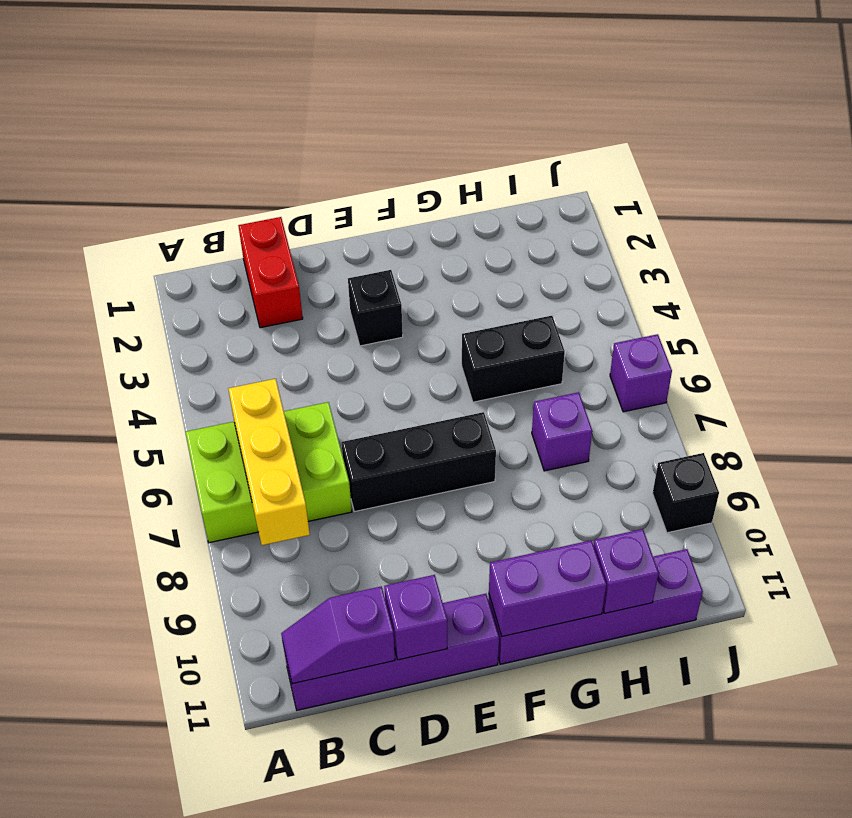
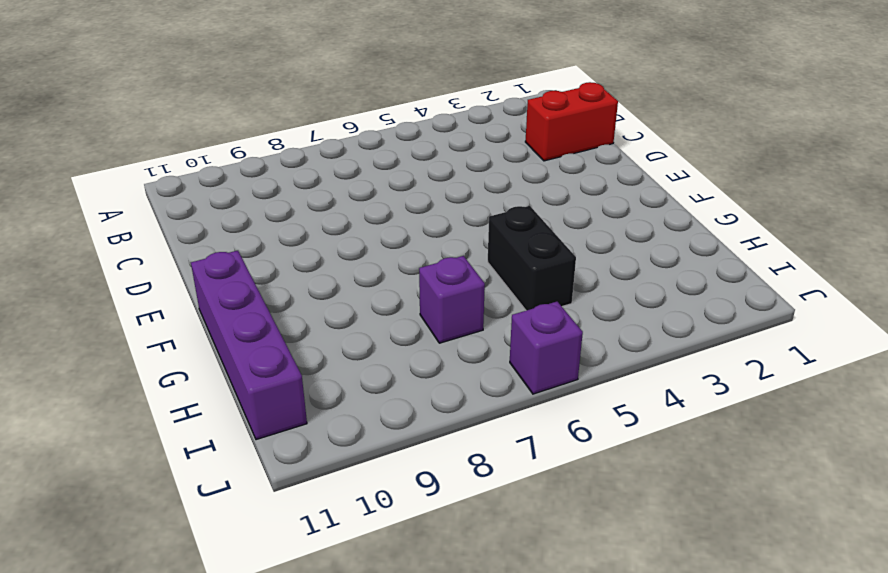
none -> lime brick A6:C7 level 1
none -> purple brick B11:E11 level 1
none -> black brick D7:F7 level 1

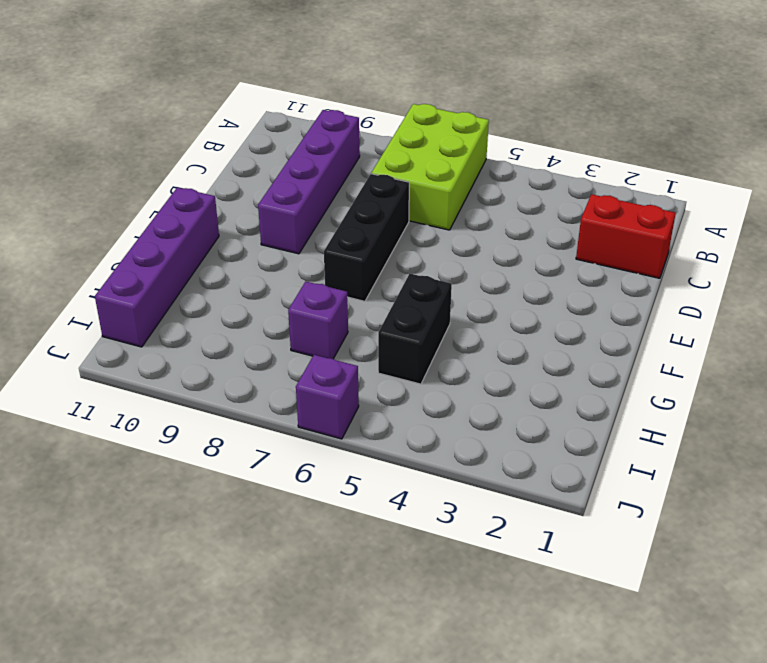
purple brick B9:E9 level 1 -> purple brick B11:E11 level 1
none -> black brick E3 level 1
none -> black brick J9 level 1
none -> yellow brick B6:B8 level 2

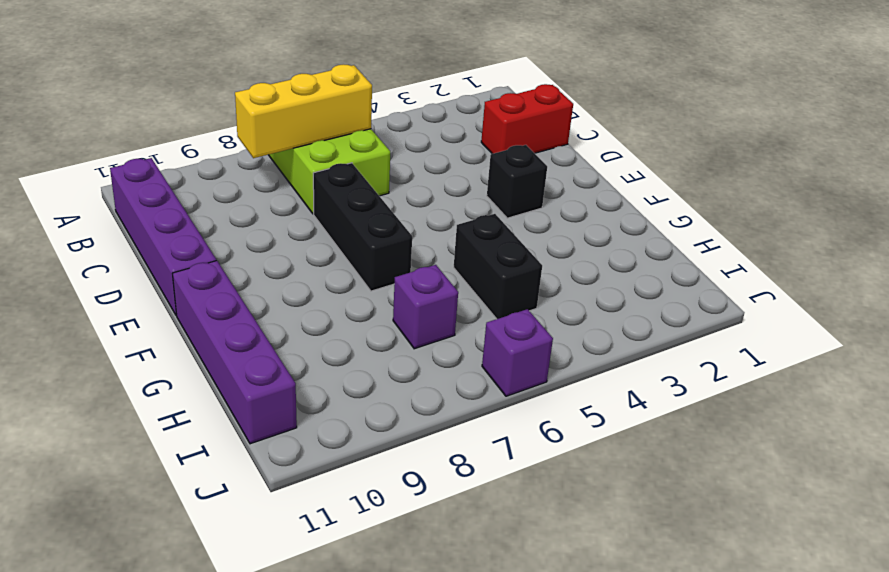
none -> black brick J9 level 1
none -> purple slope B11:C11 level 2 top C
none -> purple brick D11 level 2

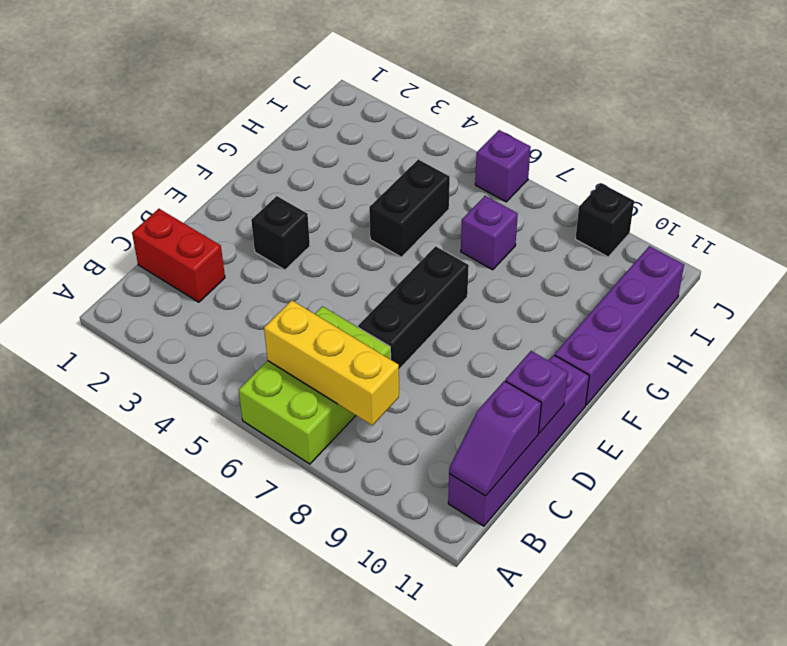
none -> purple brick F11:G11 level 2
none -> purple brick H11 level 2

